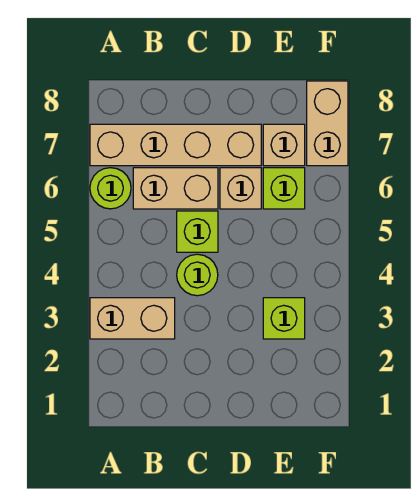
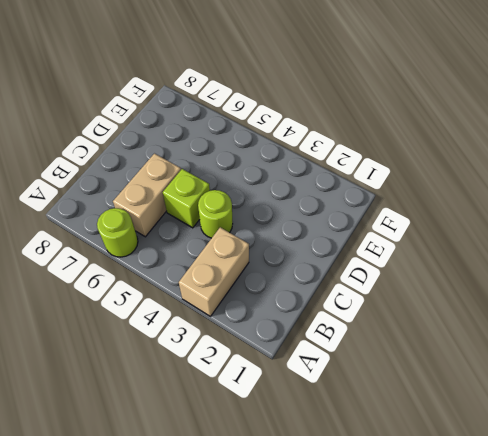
none -> tan brick A7:D7 level 1
none -> tan brick D6 level 1

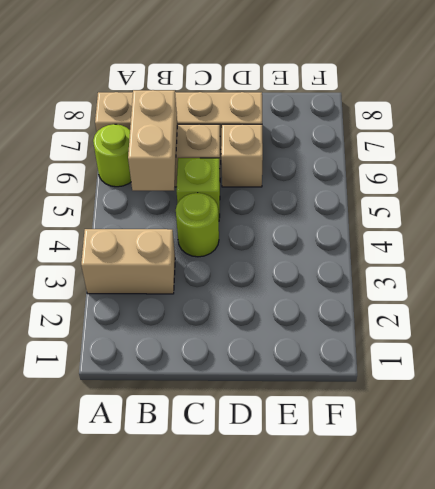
tan brick B5:B6 level 2 -> tan brick F7:F8 level 1
none -> lime brick E3 level 1
none -> lime brick E6 level 1

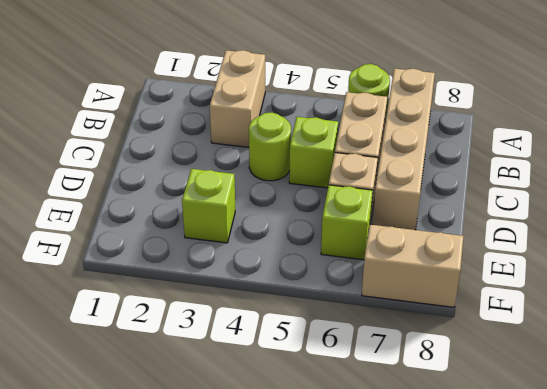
none -> tan brick E7 level 1

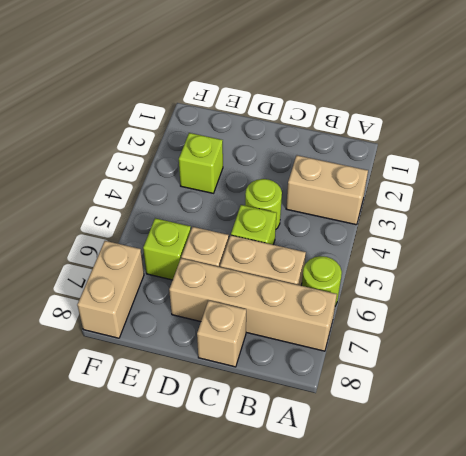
tan brick C8 level 1 -> tan brick E7 level 1

